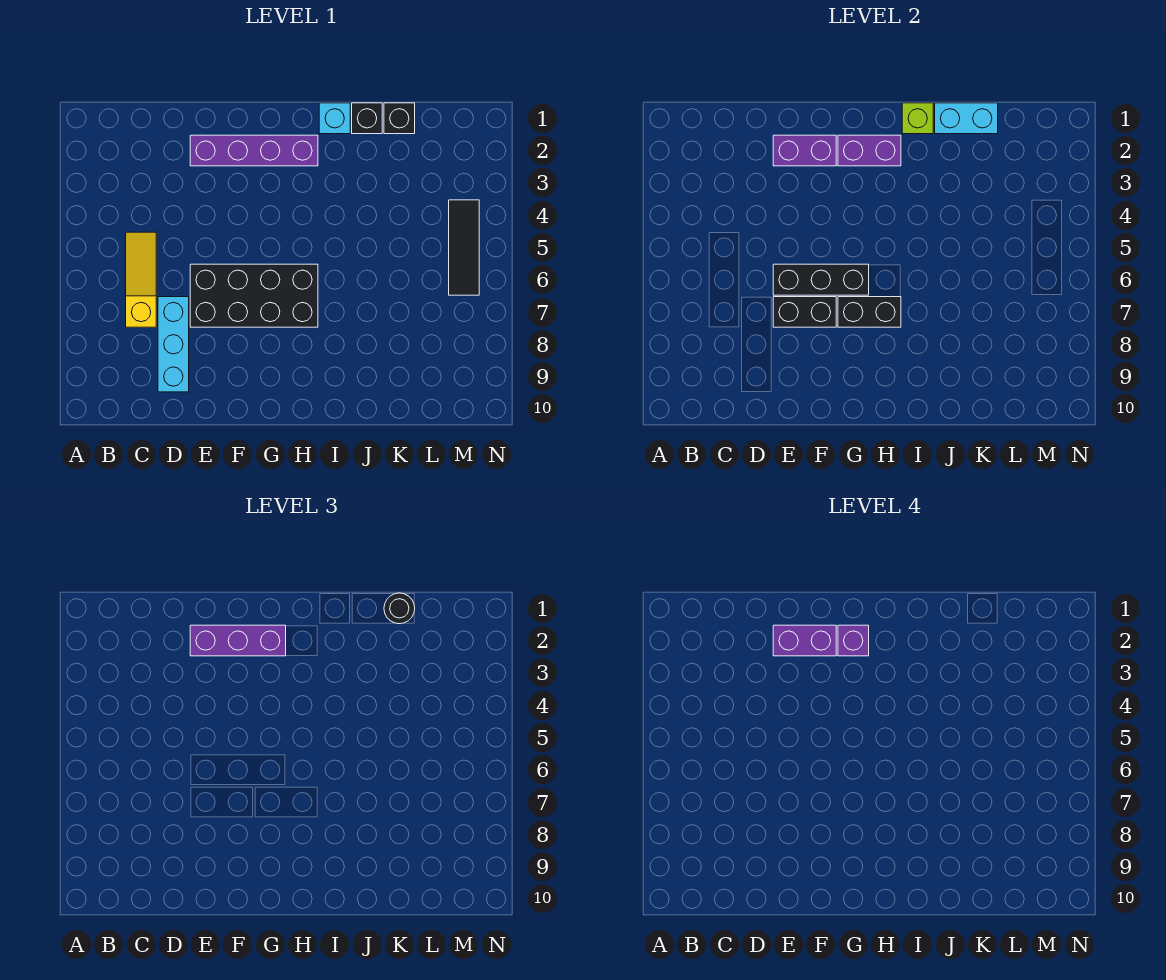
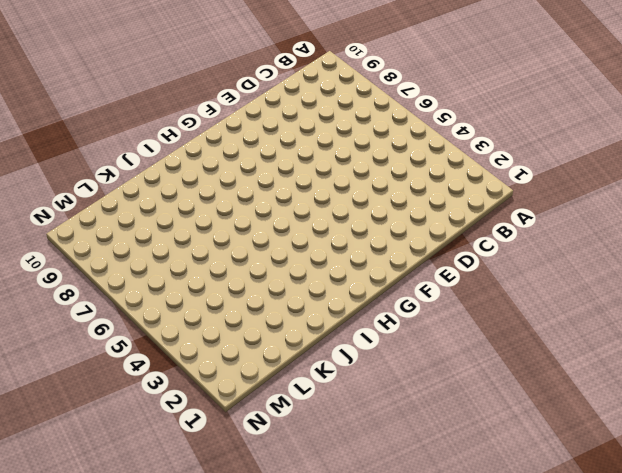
none -> yellow slope C5:C7 level 1 top 7
none -> cyan brick D7:D9 level 1
none -> purple brick E2:H2 level 1

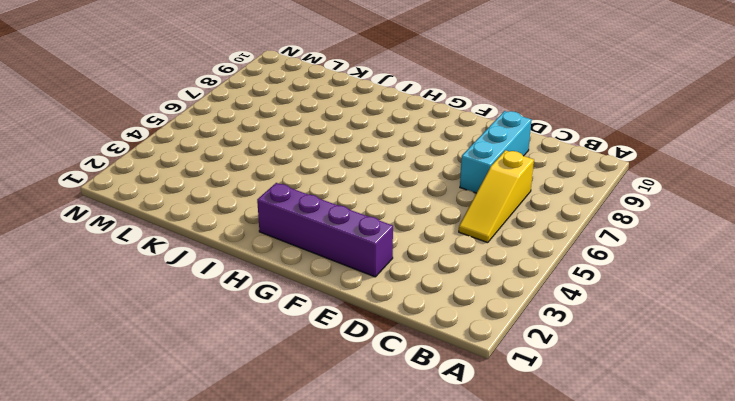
none -> black brick E6:H7 level 1
none -> cyan brick I1 level 1
none -> black brick J1 level 1

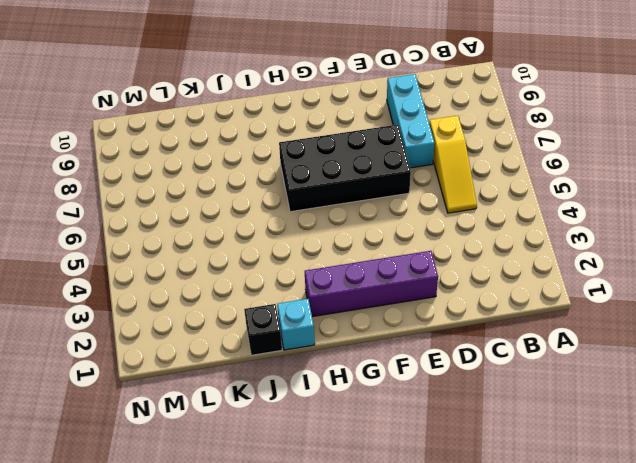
none -> black brick K1 level 1
none -> black tile M4:M6 level 1
none -> purple brick E2:F2 level 2

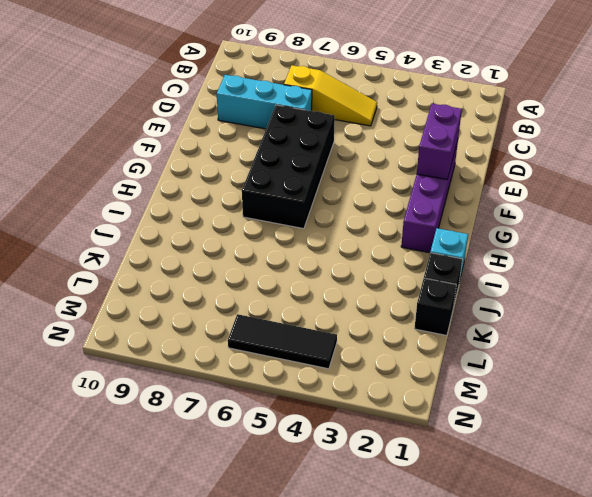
none -> black brick E6:G6 level 2
none -> black brick E7:F7 level 2
none -> purple brick G2:H2 level 2

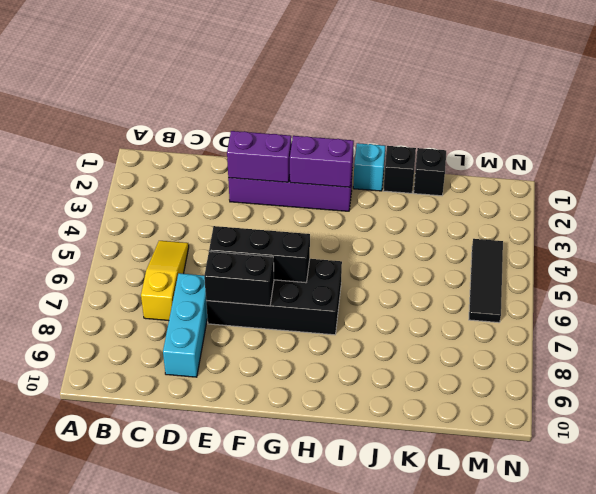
none -> black brick G7:H7 level 2
none -> lime brick I1 level 2
none -> cyan brick J1:K1 level 2

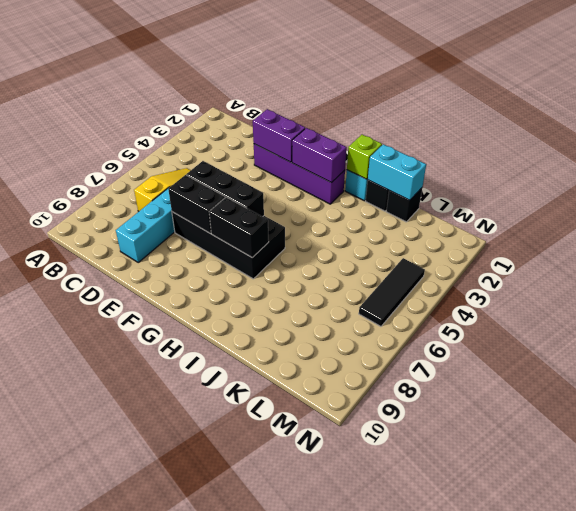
none -> purple brick E2:G2 level 3
none -> black round brick K1 level 3
none -> purple brick E2:F2 level 4

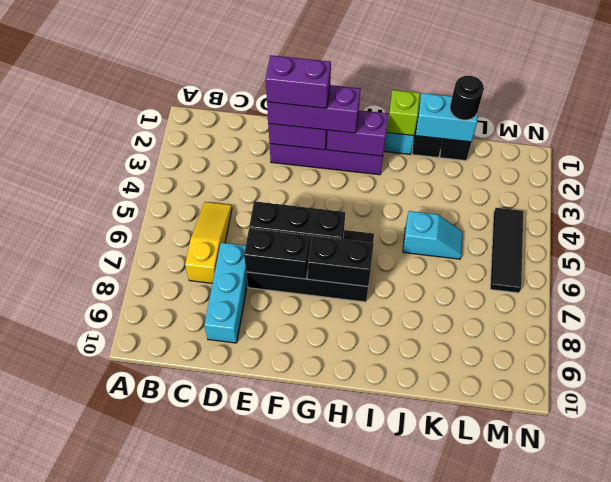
cyan slope J5:K5 level 1 top J -> none
none -> purple brick G2 level 4

